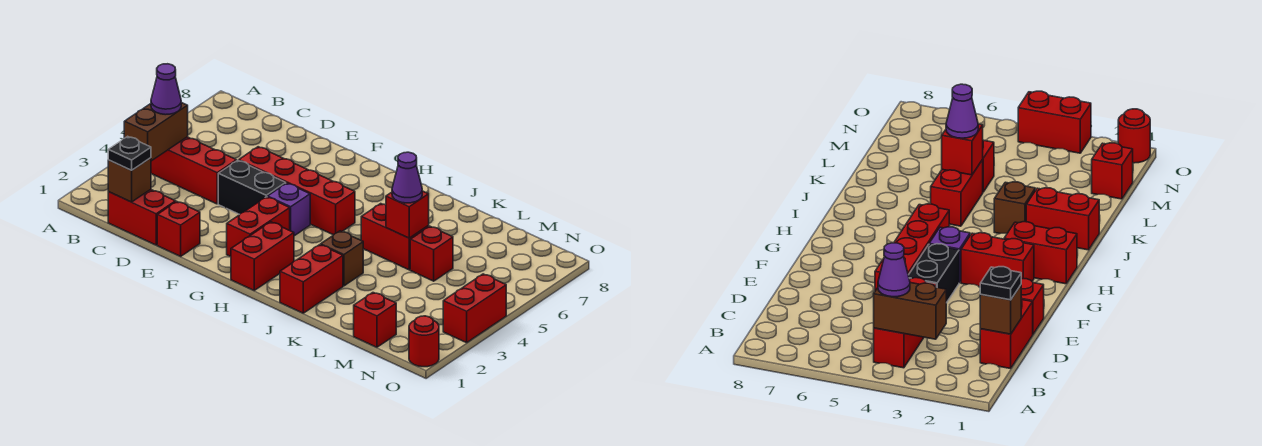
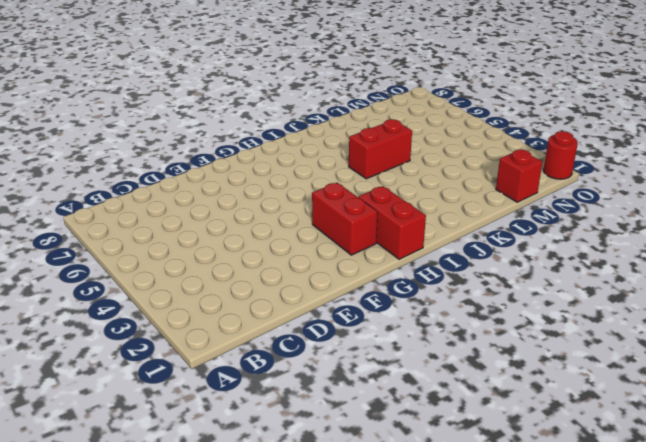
none -> red brick B4:D4 level 1
none -> red brick C1:D1 level 1
none -> red brick E1 level 1

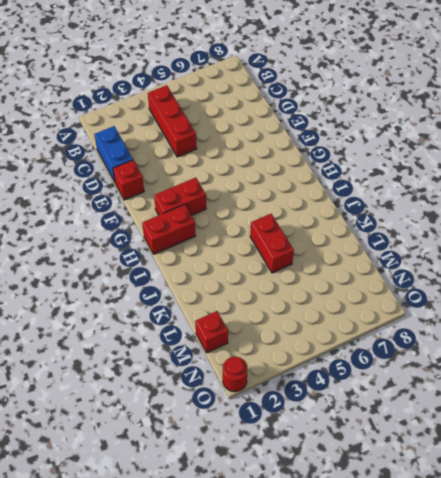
blue brick C1:D1 level 1 -> red brick C1:D1 level 1
none -> black brick E4:F4 level 1
none -> red brick E5:H5 level 1
none -> purple brick G4 level 1

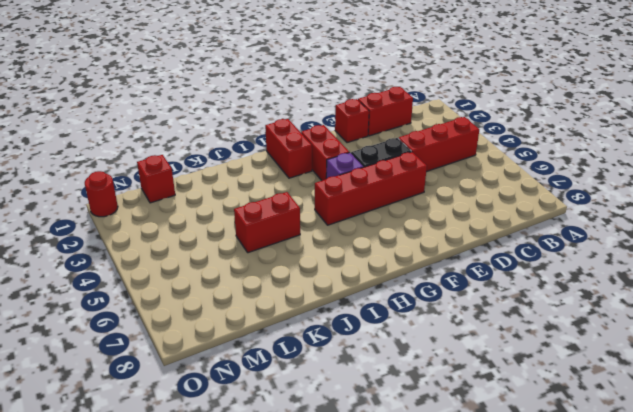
none -> red brick J1:J2 level 1
none -> brown brick J3 level 1
none -> red brick L5 level 1

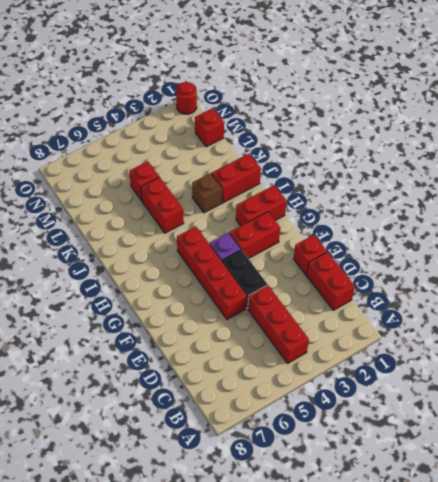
none -> red brick O3:O4 level 1
none -> brown brick B3:B4 level 2
none -> brown brick C1 level 2

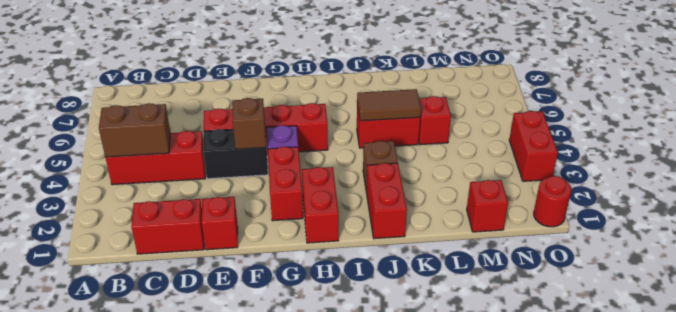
brown brick B4:C4 level 2 -> brown brick B3:B4 level 2
brown brick F4 level 2 -> brown brick C1 level 2
brown tile J5:K5 level 2 -> red brick K5 level 2
none -> purple cone B4 level 3
none -> black plate C1 level 3
none -> purple cone K5 level 3

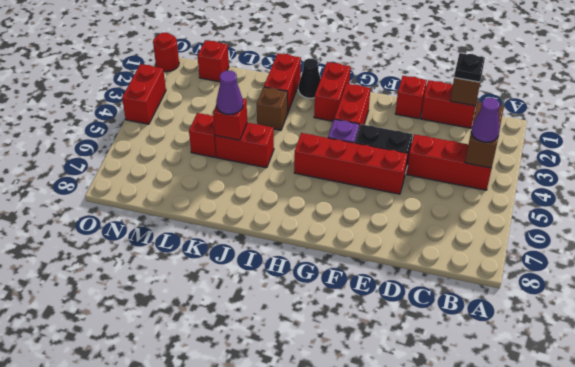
black cone I1 level 1 -> none

